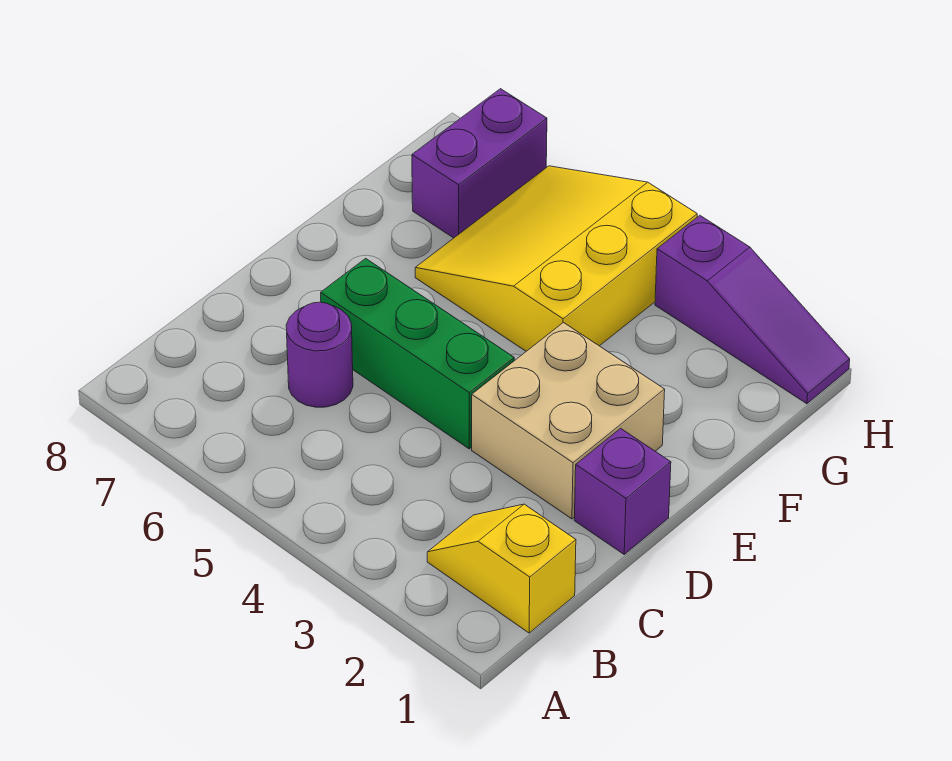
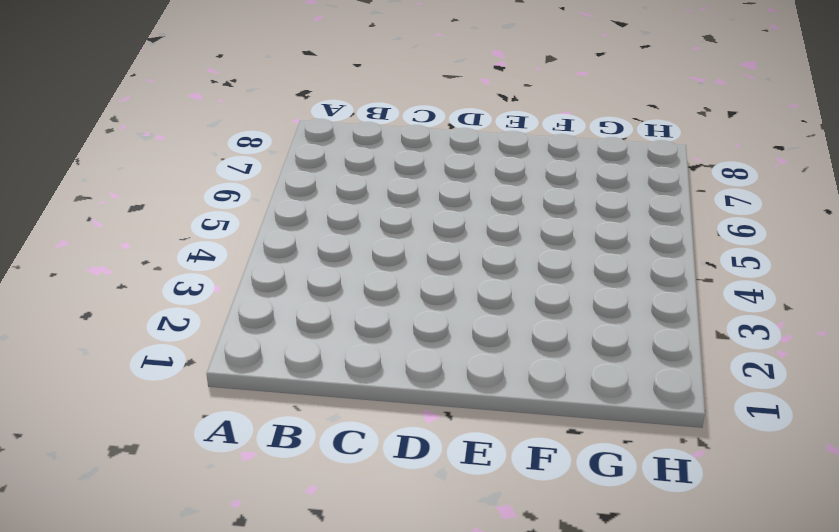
none -> yellow slope B1:B2 level 1 top 1
none -> purple round brick C6 level 1

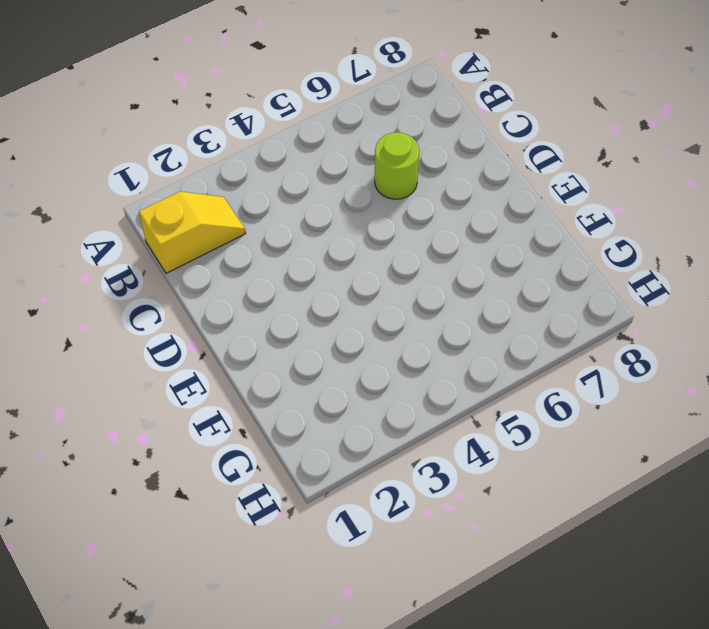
lime round brick C6 level 1 -> purple round brick C6 level 1
none -> purple brick D1 level 1
none -> tan brick D2:E3 level 1

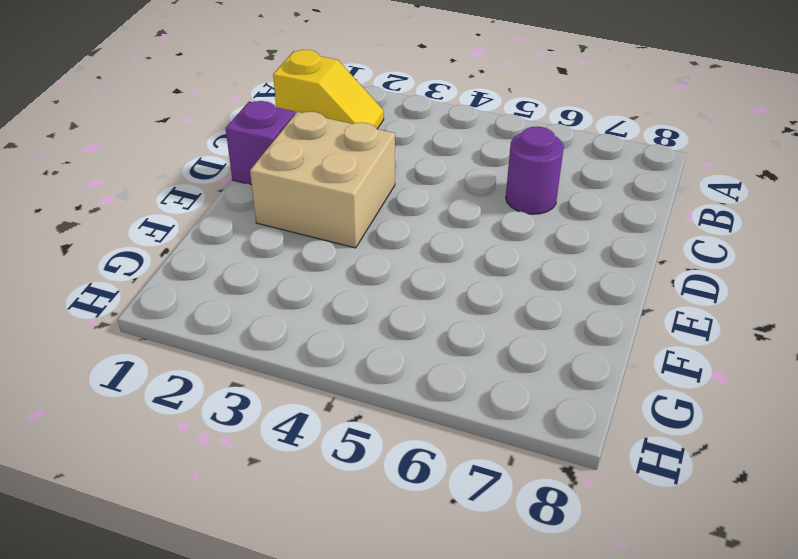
none -> green brick D4:D6 level 1
none -> yellow slope F4:H6 level 1 top 4

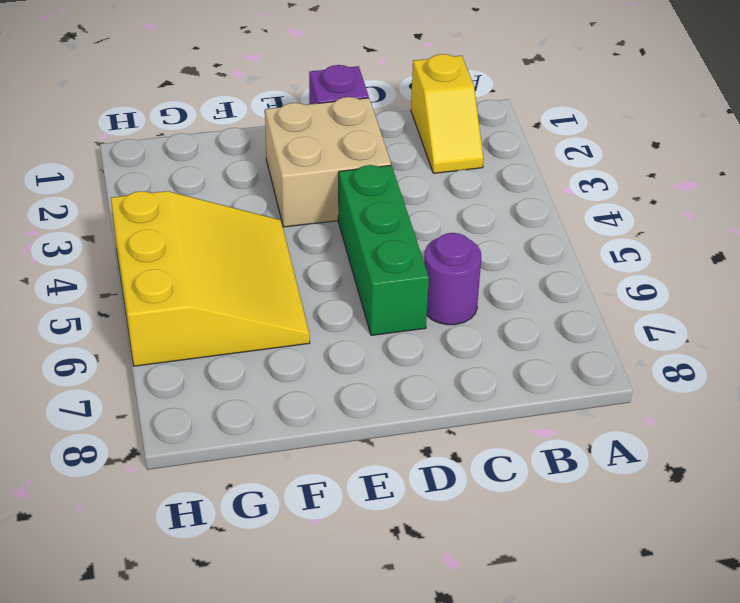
yellow slope F4:H6 level 1 top H -> yellow slope F4:H6 level 1 top 4
none -> purple brick G7:H7 level 1
none -> purple slope H1:H3 level 1 top 3

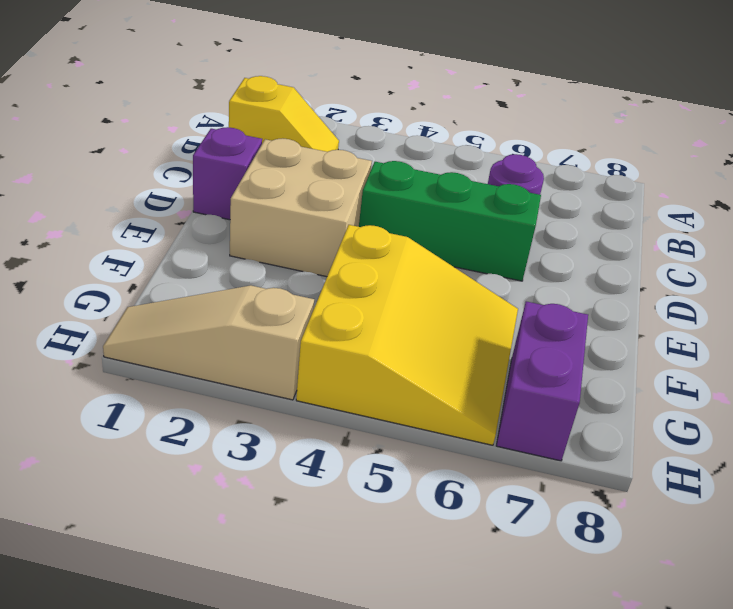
tan slope H1:H3 level 1 top 3 -> purple slope H1:H3 level 1 top 3

